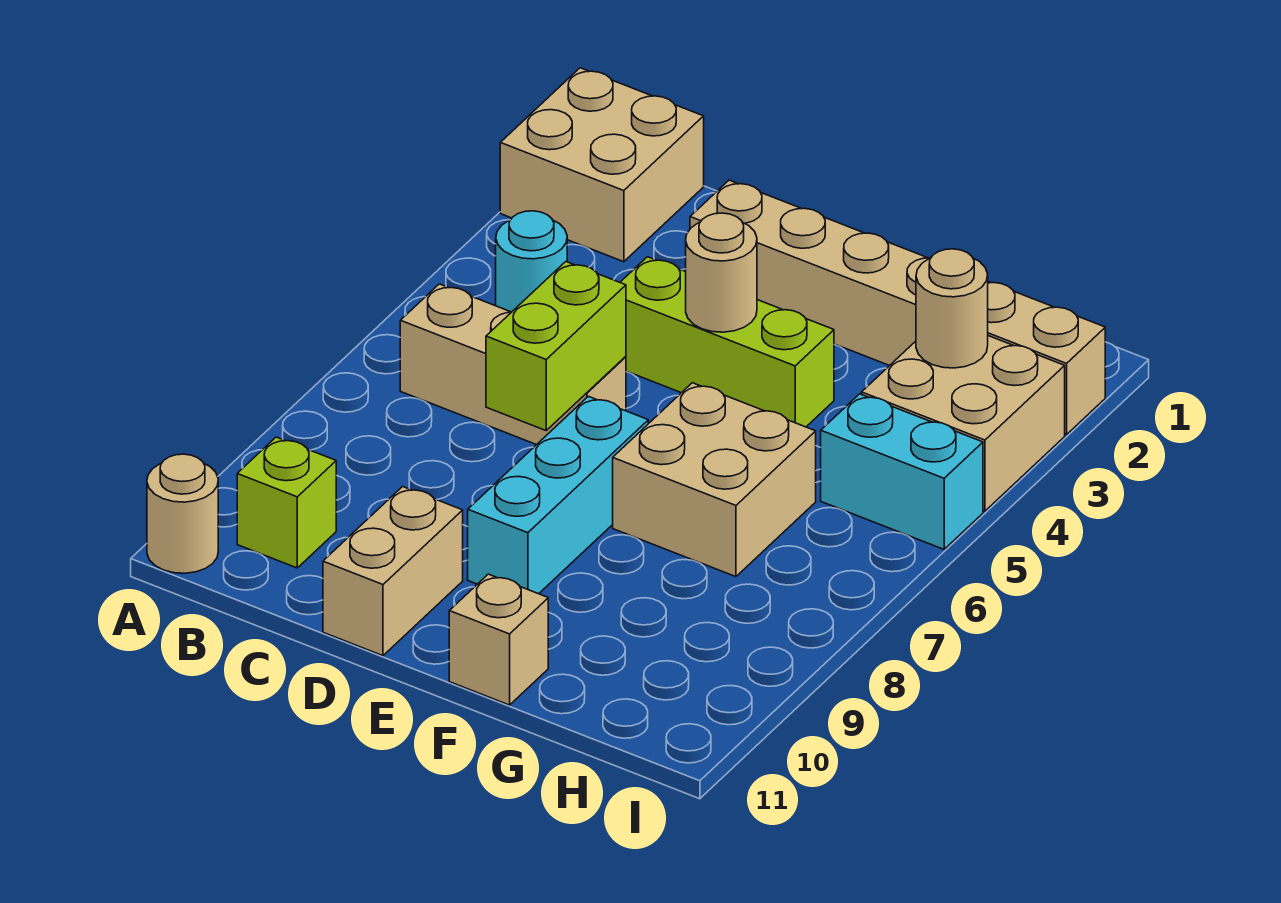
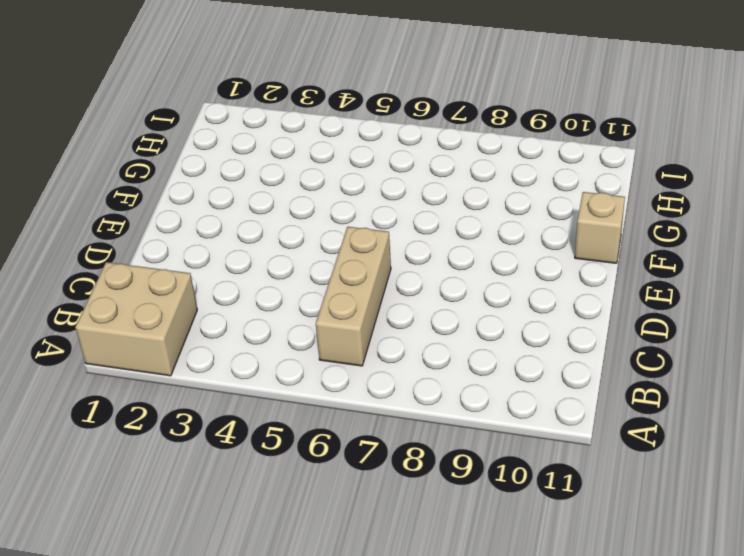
none -> tan round brick A11 level 1
none -> cyan round brick B4 level 1
none -> lime brick B10 level 1

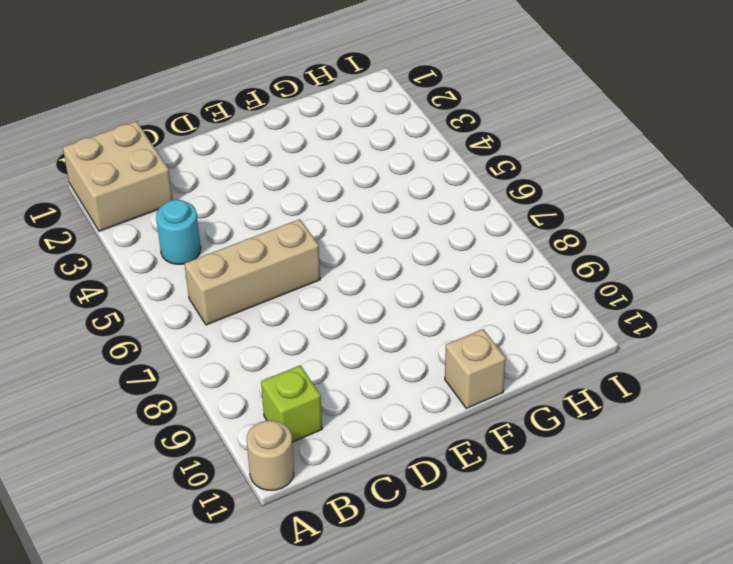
none -> tan brick D2:I2 level 1
none -> lime brick D4:F4 level 1
none -> tan brick D10:D11 level 1

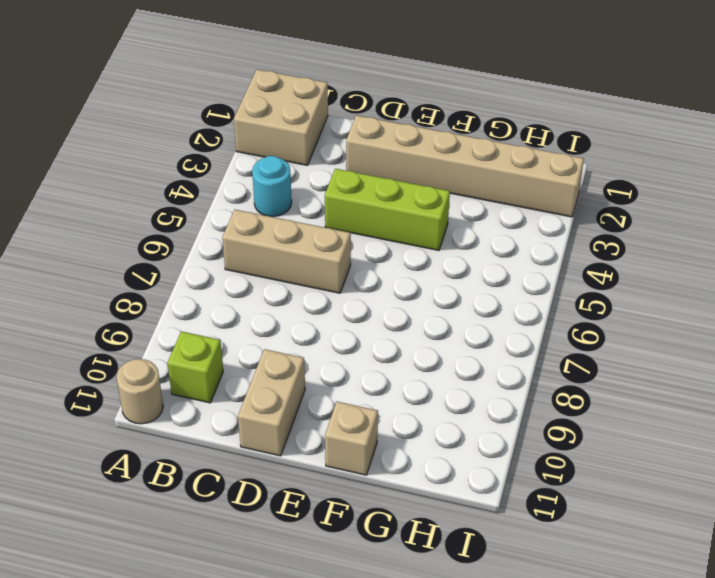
none -> cyan brick E7:E9 level 1
none -> tan brick F6:G7 level 1
none -> tan brick H3:I4 level 1

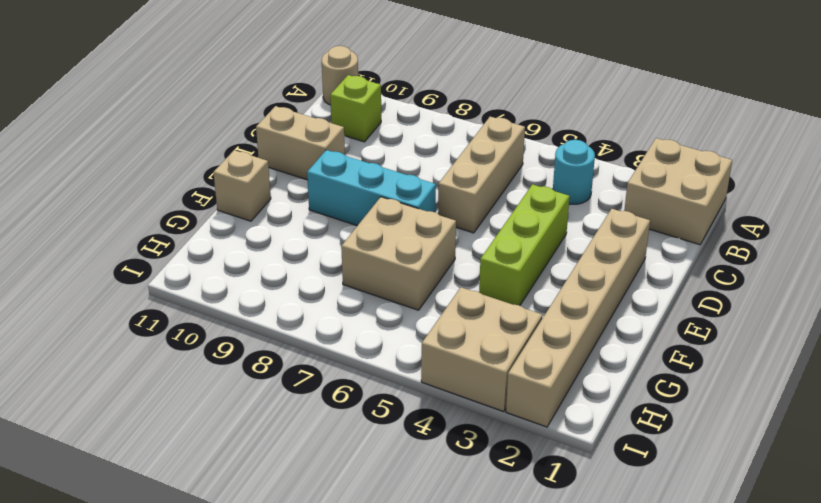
none -> cyan brick H5:I5 level 1
none -> lime brick D6:D7 level 2
none -> tan round brick E4 level 2

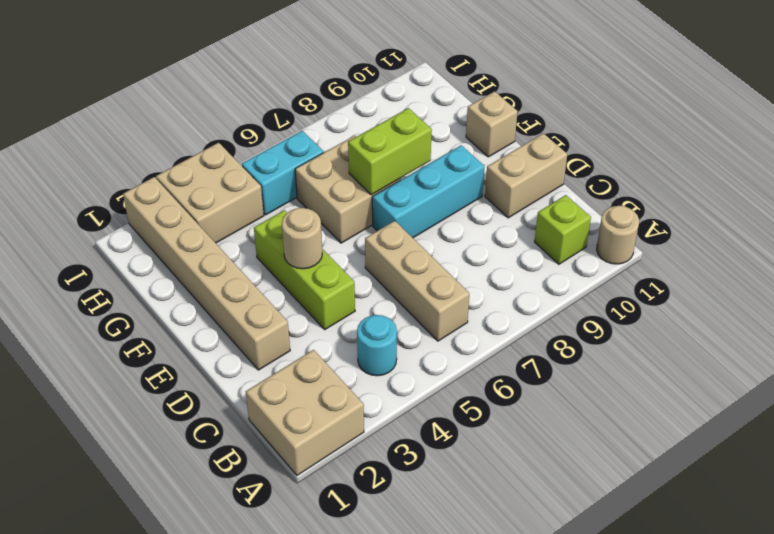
lime brick F7:F8 level 2 -> lime brick D6:D7 level 2
cyan brick H5:H6 level 1 -> cyan brick H5:I5 level 1
none -> tan round brick H3 level 2

